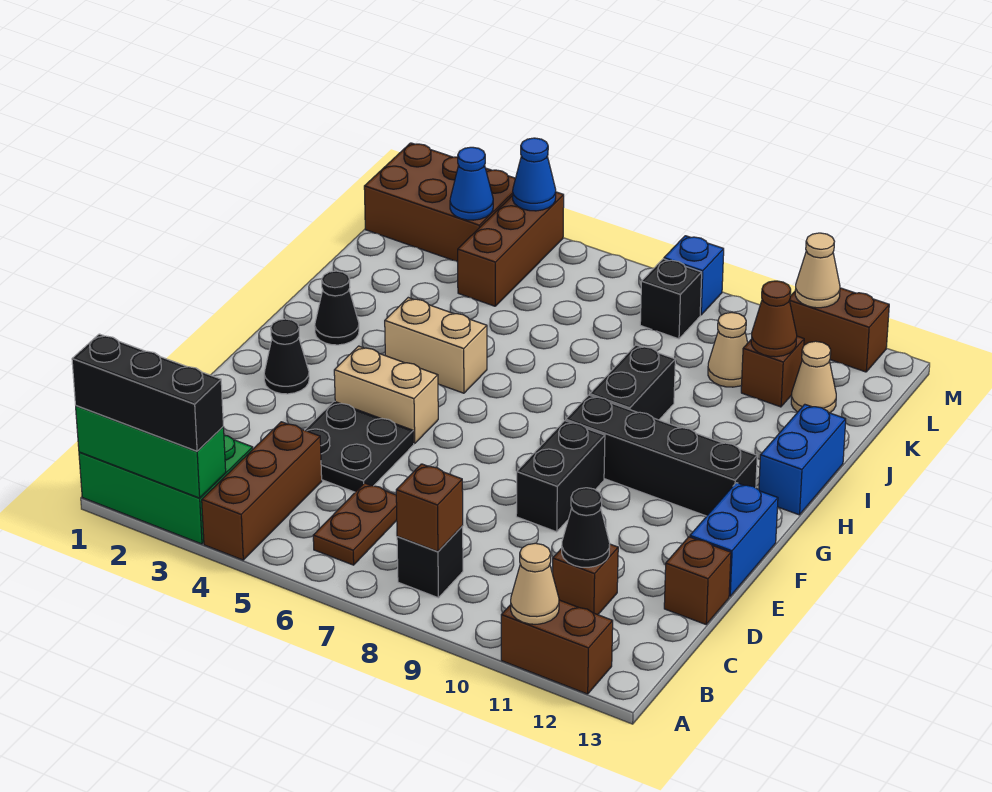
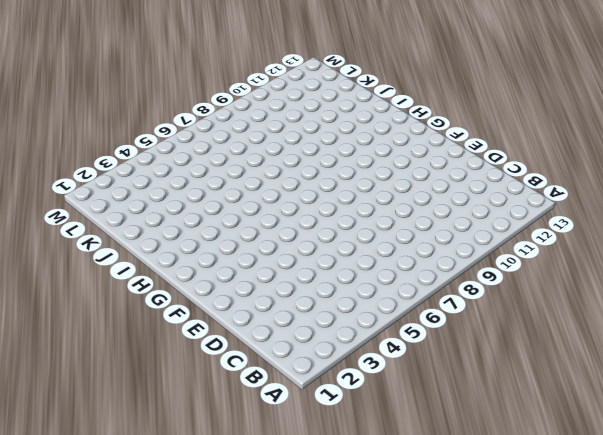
none -> green brick A1:B3 level 1
none -> brown brick A4:C4 level 1
none -> brown brick A11:A12 level 1
none -> brown plate B6:C6 level 1

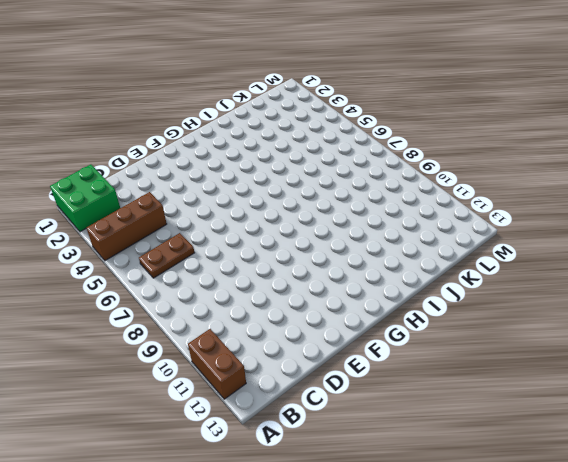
green brick A1:B2 level 1 -> green brick A1:B3 level 1
none -> black brick B8 level 1
none -> brown brick C11 level 1
none -> black plate D4:E5 level 1
none -> brown brick D13 level 1

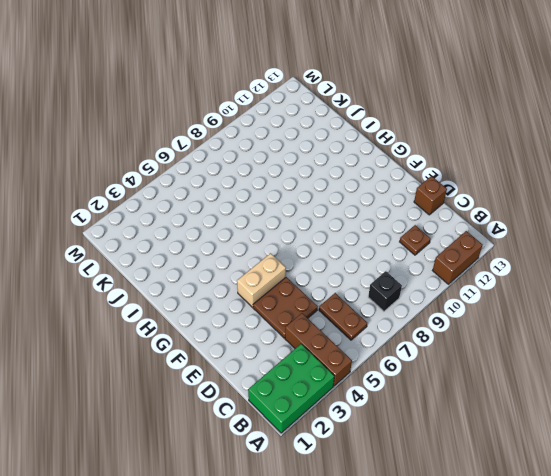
brown plate C11 level 1 -> brown brick C11 level 1
brown plate D4:E5 level 1 -> black plate D4:E5 level 1
none -> black brick E9:F9 level 1
none -> blue brick E13:F13 level 1
none -> black cone F2 level 1
none -> black brick G9:G12 level 1

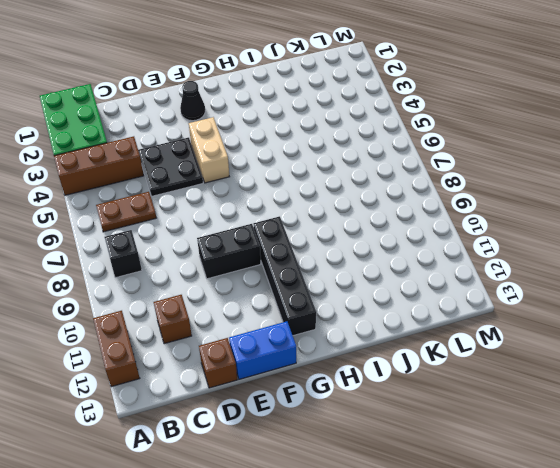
none -> black cone H2 level 1
none -> tan brick H4:H5 level 1
none -> black brick H9:I9 level 1
none -> blue brick H13:I13 level 1

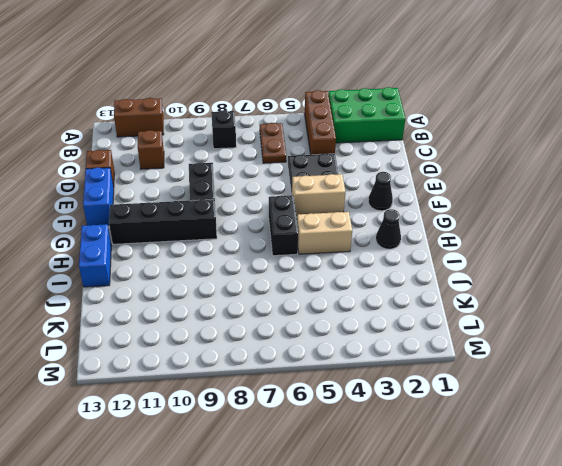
black brick G6:H6 level 1 -> black brick H9:I9 level 1
none -> brown brick K4:M4 level 1
none -> tan cone K10 level 1
none -> brown brick K11 level 1
none -> tan cone K12 level 1

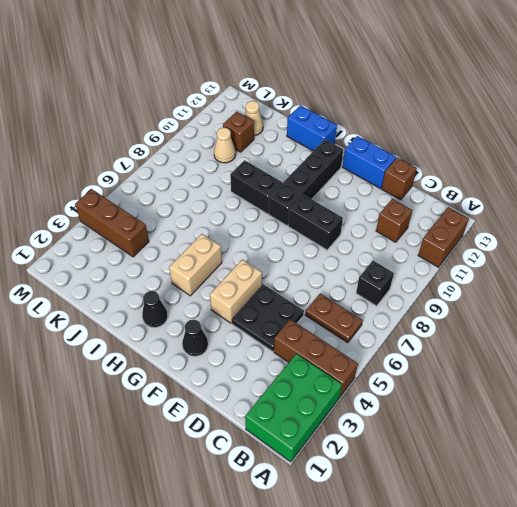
none -> brown brick L1:M3 level 1
none -> black brick L8 level 1
none -> blue brick M8 level 1
none -> brown brick M11:M12 level 1

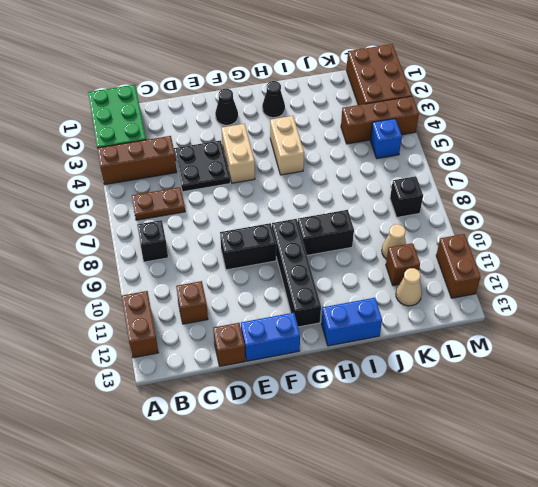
blue brick L5 level 1 -> blue brick M8 level 1
none -> green brick A1:A3 level 2
none -> tan cone A11 level 2
none -> brown brick B8 level 2
none -> black cone C11 level 2

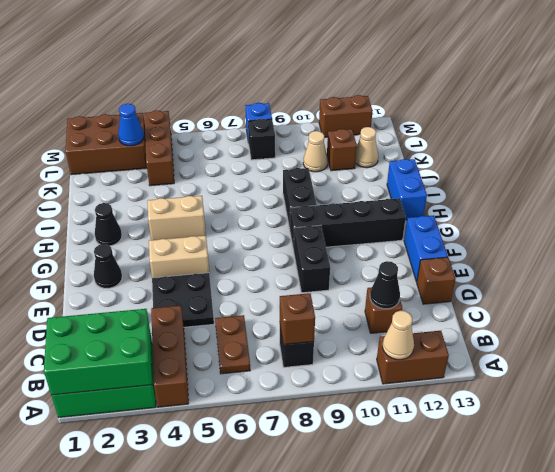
green brick A1:B3 level 2 -> green brick A1:A3 level 2
none -> brown cone K11 level 2
none -> blue cone M4 level 2
none -> tan cone M11 level 2
none -> black brick A1:A3 level 3

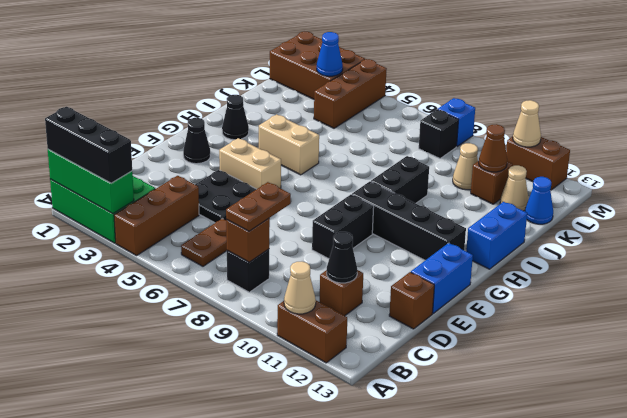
brown plate B8:C8 level 3 -> none
blue cone K13 level 1 -> blue cone M4 level 2

